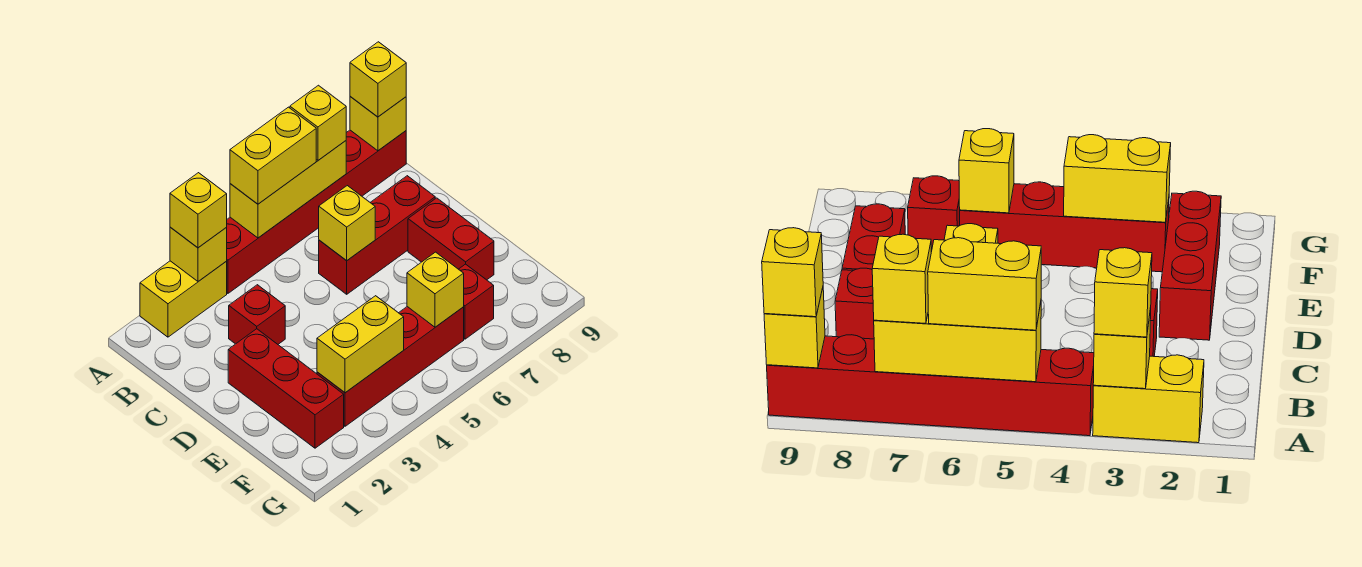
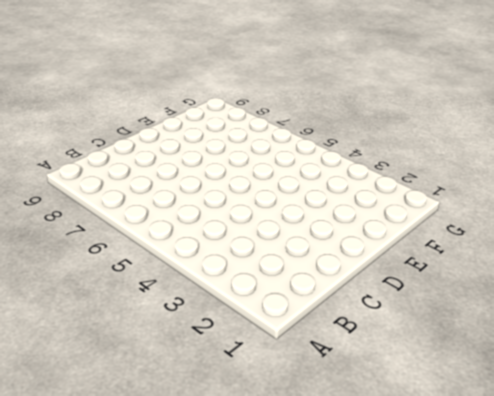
none -> yellow brick A2:A3 level 1
none -> red brick A4:A9 level 1
none -> red brick C3 level 1

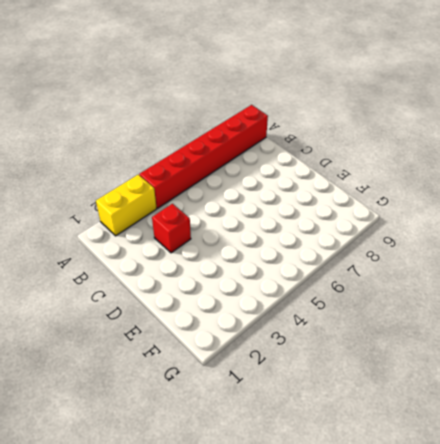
none -> red brick C6:C8 level 1
none -> red brick D2:F2 level 1
none -> red brick D8:E8 level 1

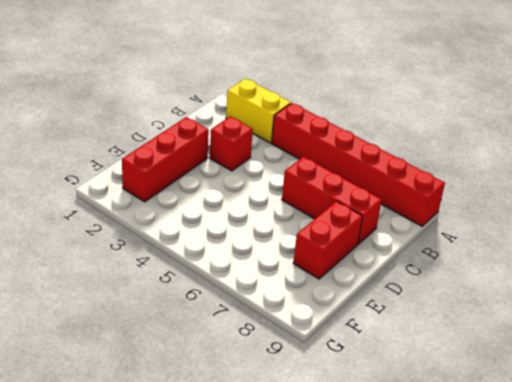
none -> red brick F3:F6 level 1
none -> red brick F7 level 1
none -> yellow brick A3 level 2

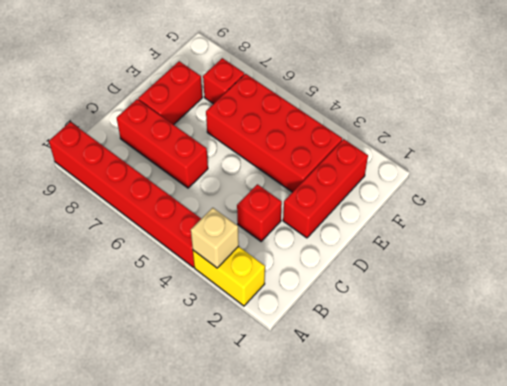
tan brick A3 level 2 -> yellow brick A3 level 2
red brick E3:F6 level 1 -> red brick F3:F6 level 1
none -> yellow brick A5:A7 level 2
none -> yellow brick A9 level 2
none -> yellow brick C6 level 2

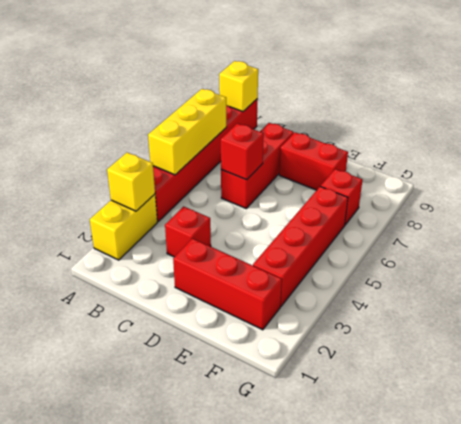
red brick C6 level 2 -> yellow brick C6 level 2
none -> yellow brick F3:F4 level 2
none -> yellow brick F6 level 2
none -> yellow brick A3 level 3

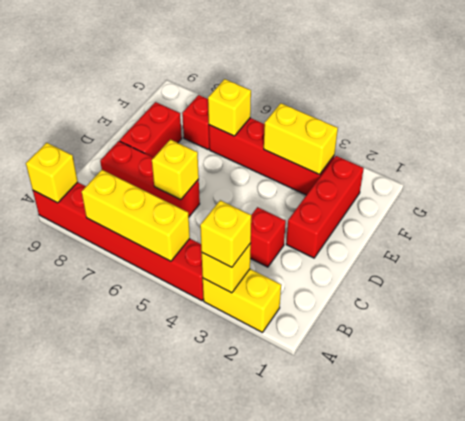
none -> yellow brick A5:A6 level 3
none -> yellow brick A7 level 3
none -> yellow brick A9 level 3

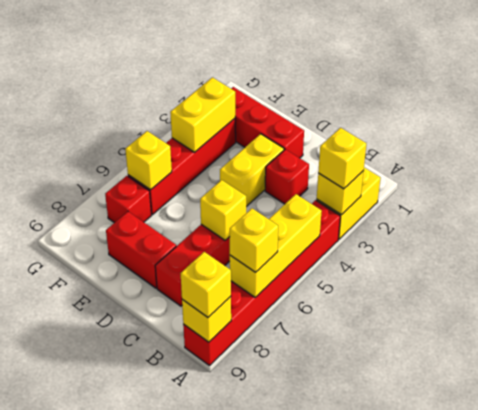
yellow brick D3:D4 level 1 -> yellow brick A5:A6 level 3

